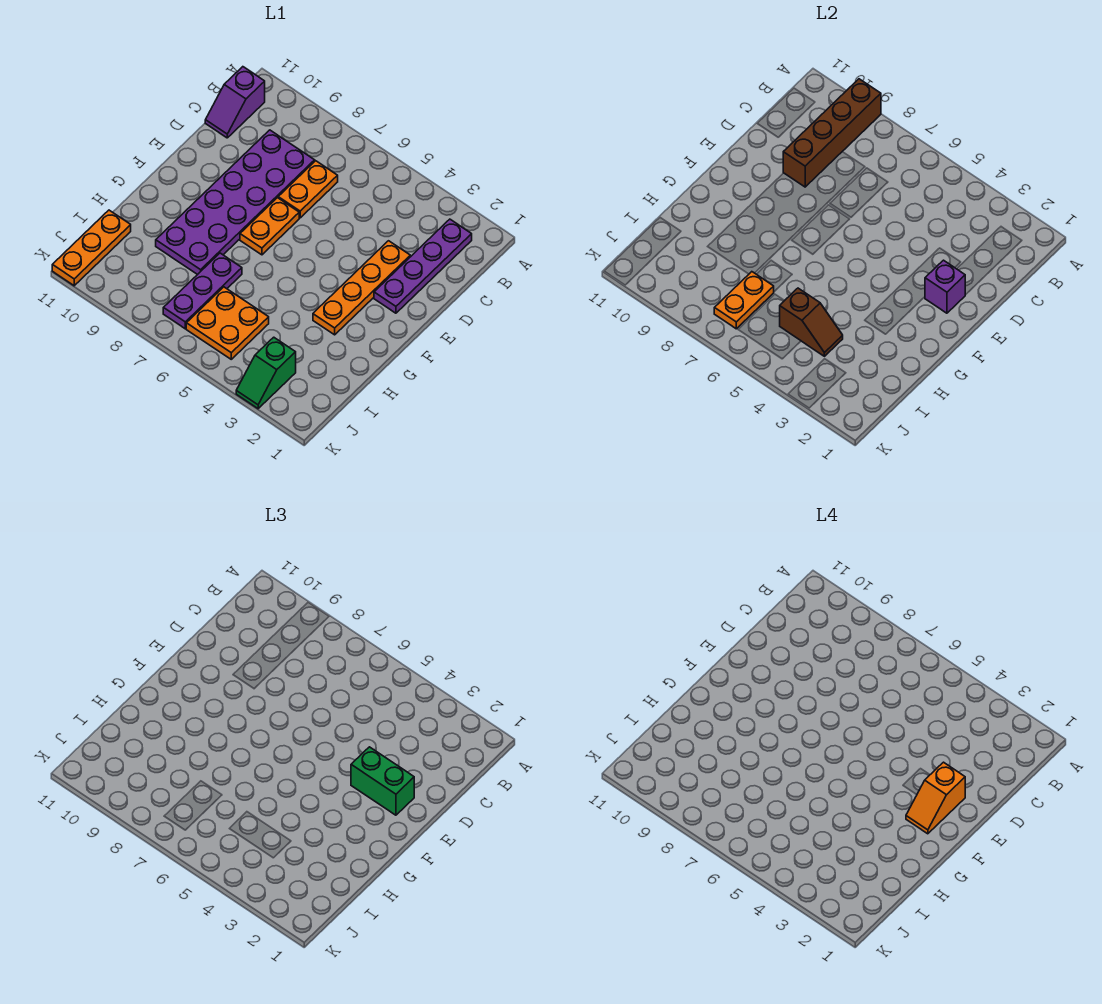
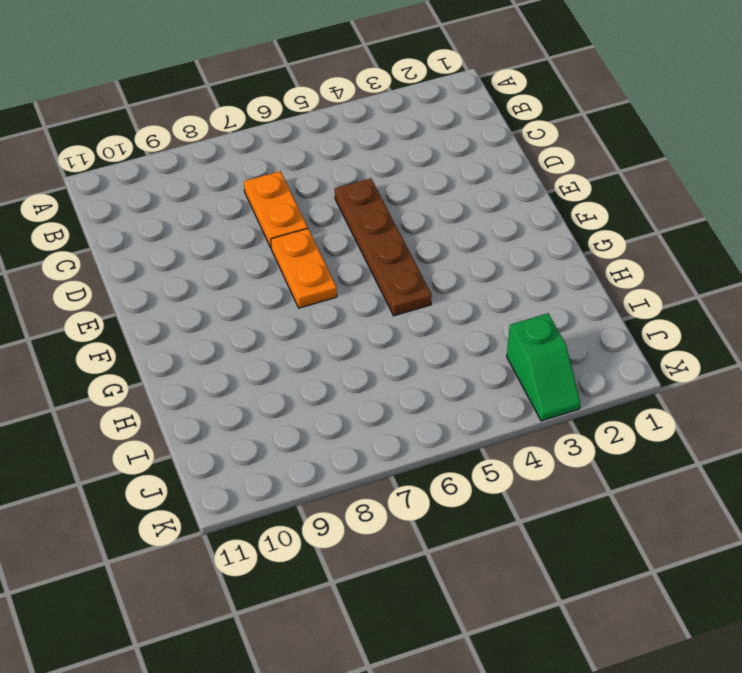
brown plate D5:G5 level 1 -> none
none -> purple plate B2:E2 level 1
none -> purple slope B11:C11 level 1 top B
none -> purple plate C8:H9 level 1

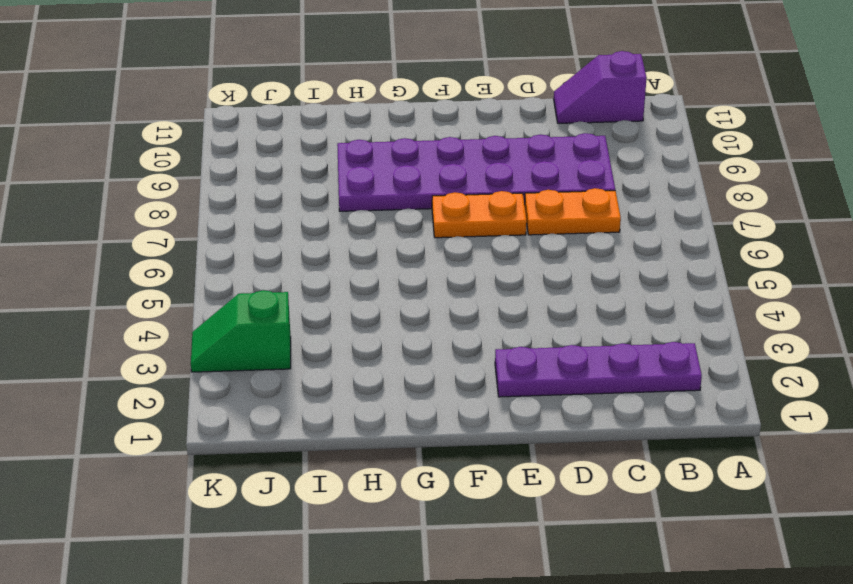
none -> orange plate D3:G3 level 1
none -> purple plate H7:J7 level 1
none -> orange plate I5:J6 level 1

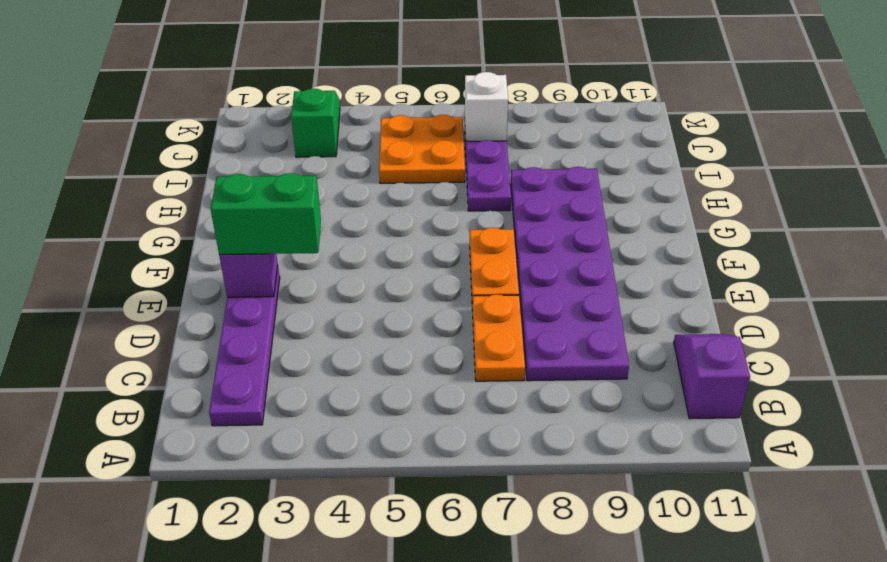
white brick J7 level 2 -> orange plate I7:J7 level 2
none -> orange plate D3:G3 level 1
none -> orange plate I11:K11 level 1
none -> brown brick A9:D9 level 2

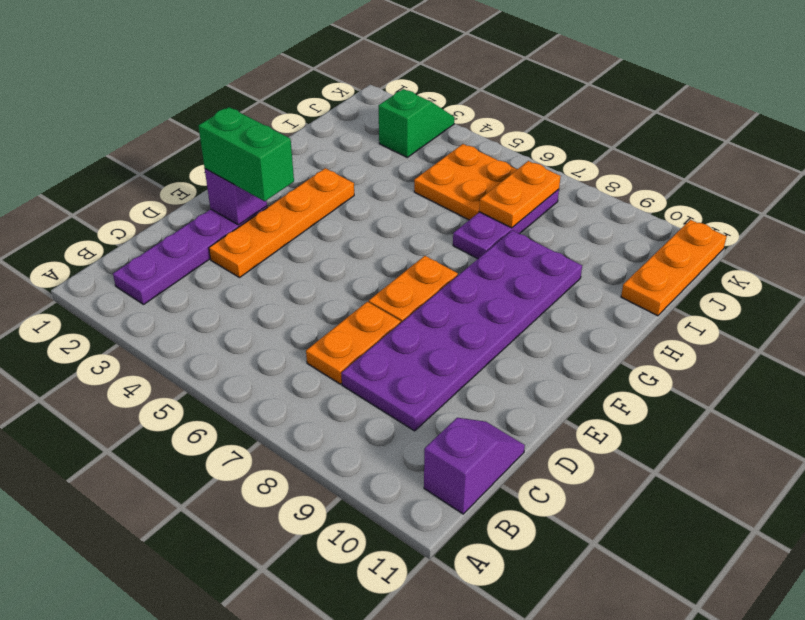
none -> brown brick A9:D9 level 2
none -> brown slope I4:I5 level 2 top 5
none -> orange slope E2:F2 level 4 top E

